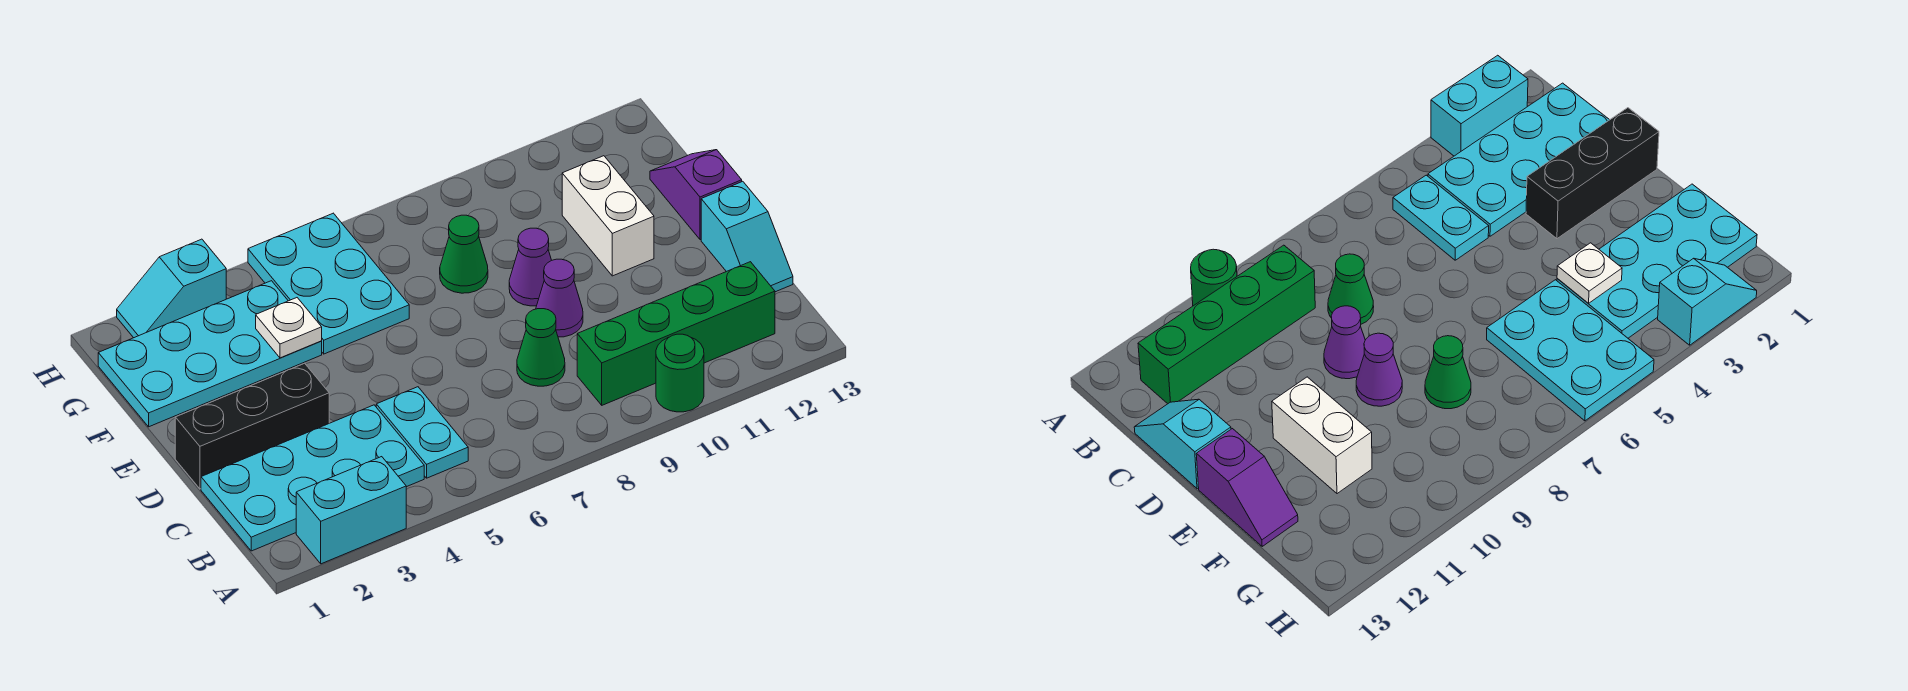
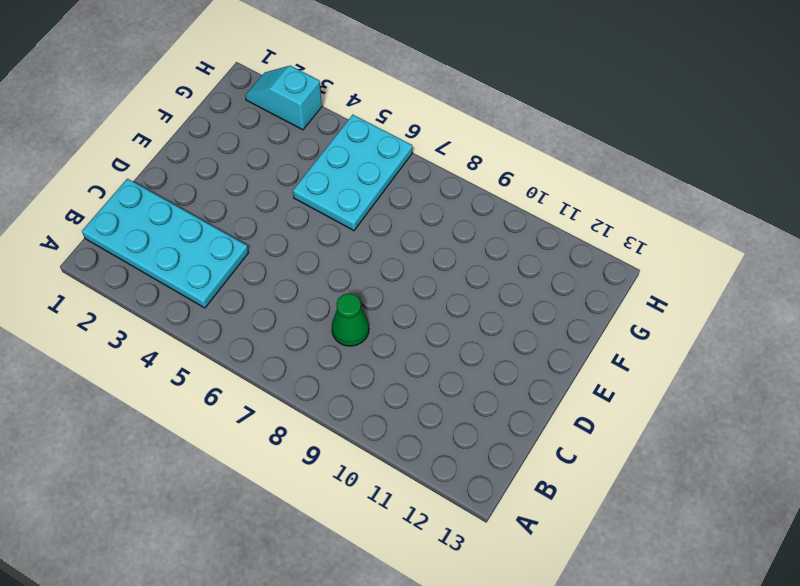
none -> cyan brick A2:A3 level 1
none -> green round brick A10 level 1
none -> cyan plate B5:C5 level 1

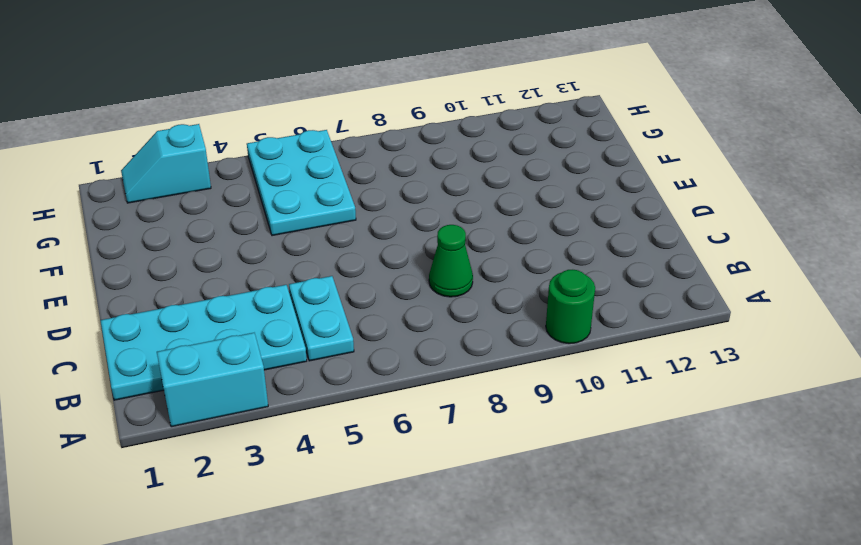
none -> green brick B9:B12 level 1
none -> cyan slope C13:D13 level 1 top D
none -> black brick D1:D3 level 1

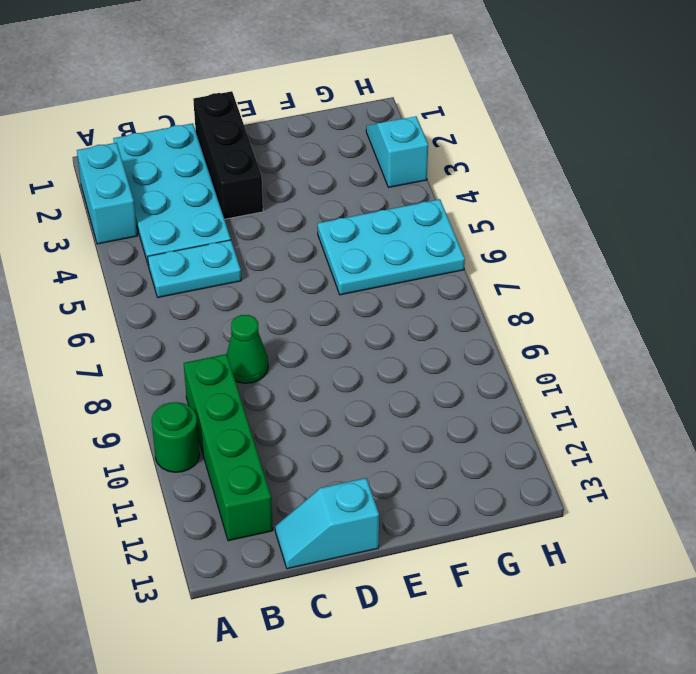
none -> purple cone D9 level 1
none -> purple cone E9 level 1
none -> white brick E11:F11 level 1

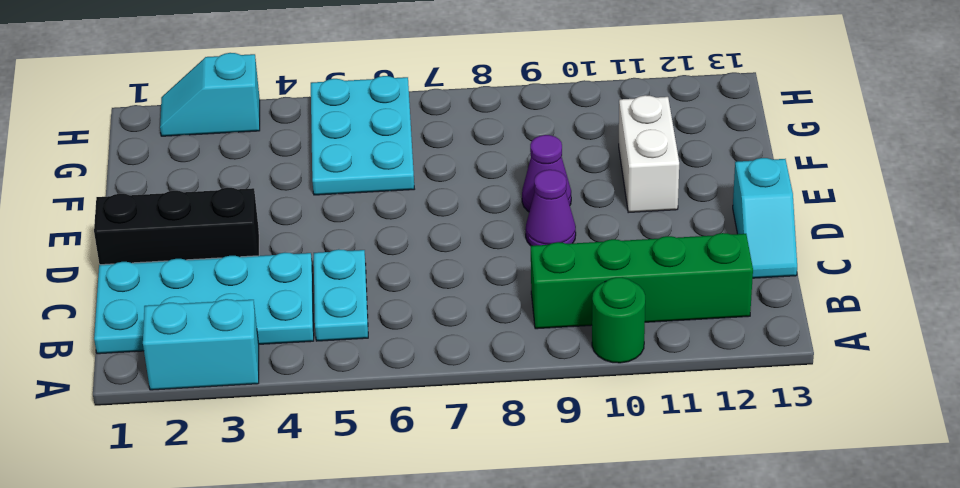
none -> green cone C8 level 1
none -> purple slope E13:F13 level 1 top E
none -> cyan plate F1:G4 level 1

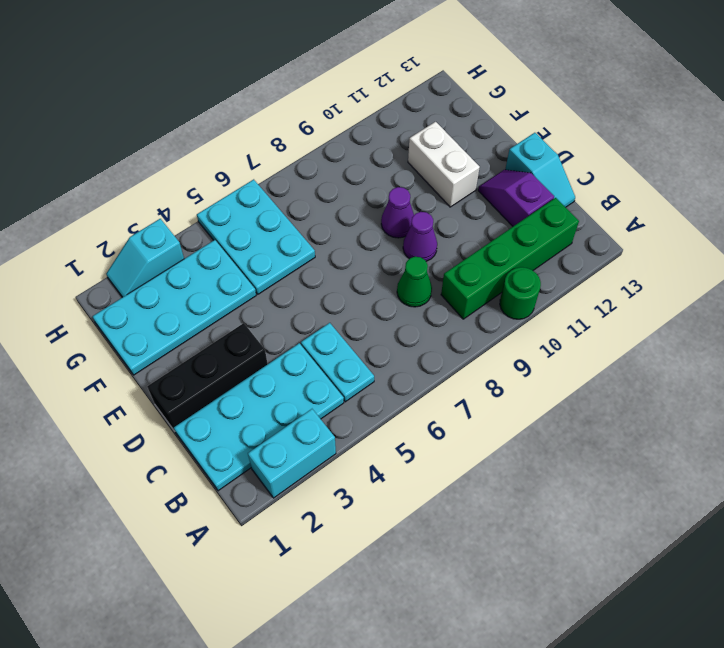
purple slope C12:D12 level 1 top C -> purple slope E13:F13 level 1 top E
none -> green cone F8 level 1
none -> white plate F4 level 2

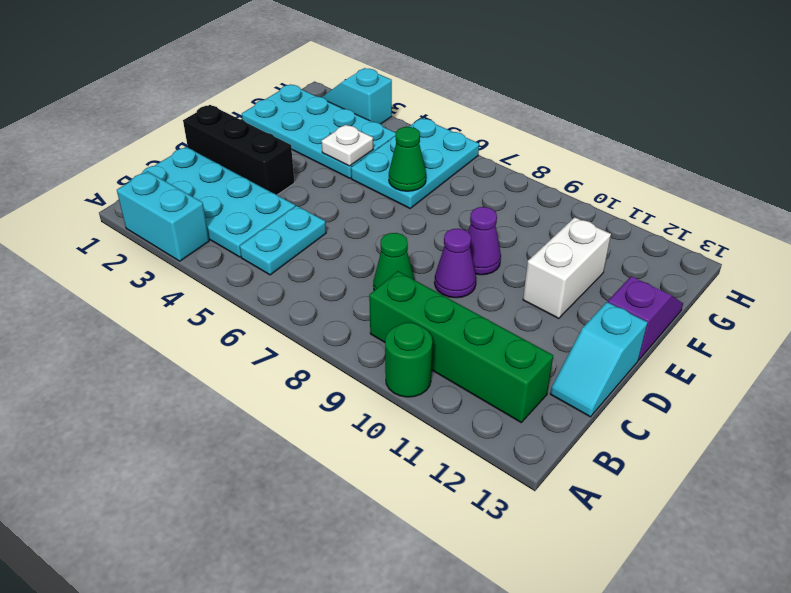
green cone F6 level 2 -> green cone F8 level 1

